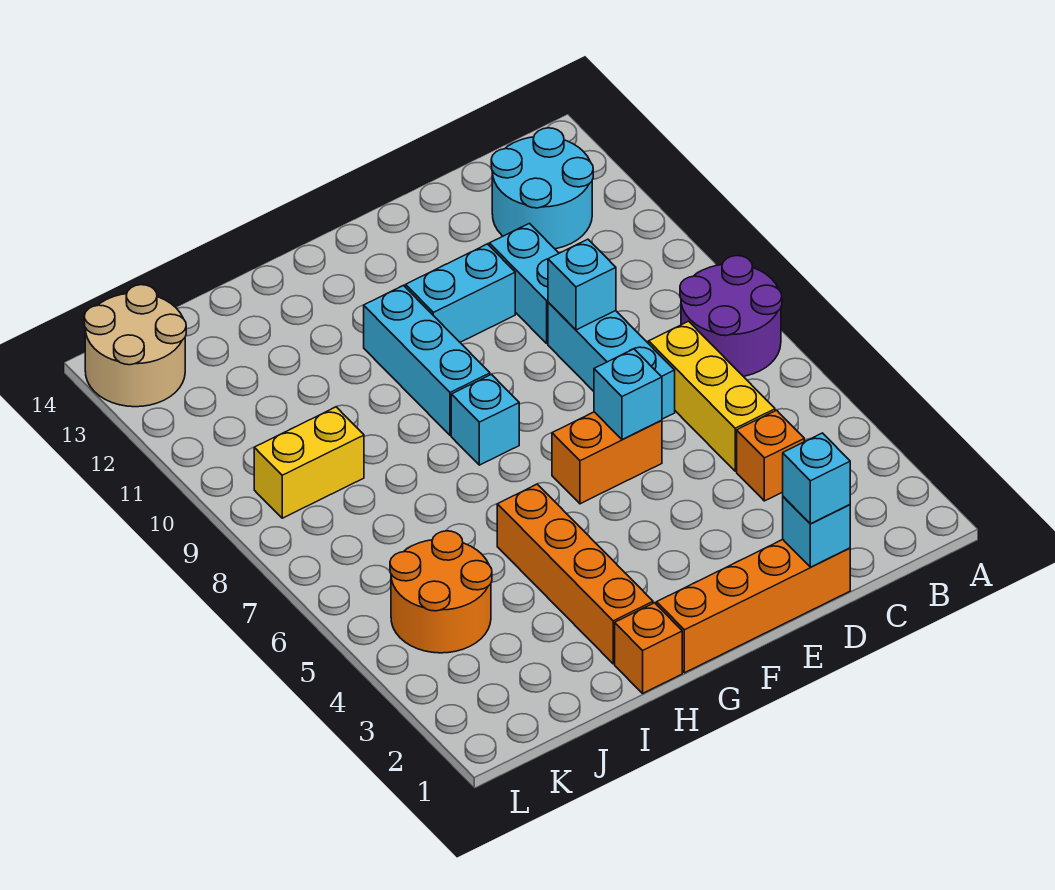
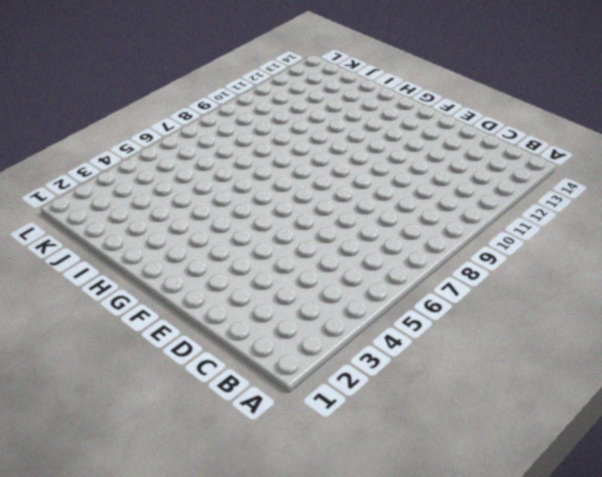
none -> purple round brick A7:B8 level 1
none -> cyan round brick B12:C13 level 1
none -> orange brick C4 level 1

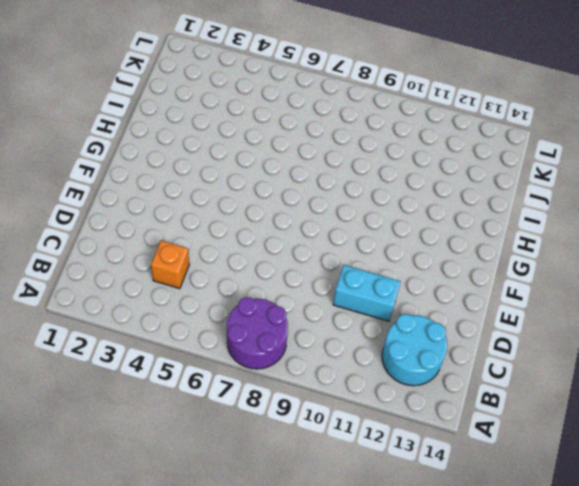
none -> yellow brick C5:C7 level 1
none -> orange brick D1:G1 level 1
none -> cyan brick D7:D9 level 1

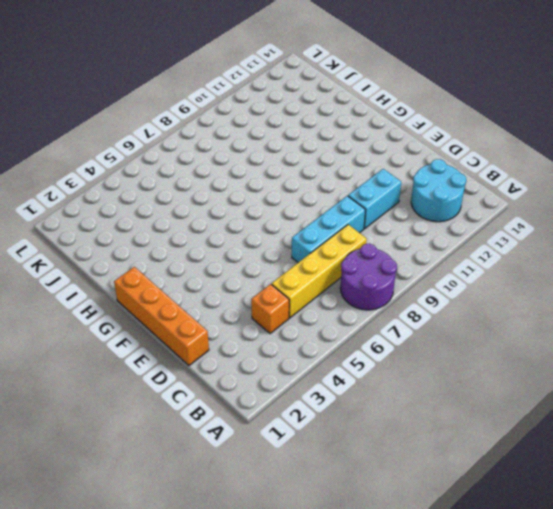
yellow brick C5:C8 level 1 -> yellow brick C5:C7 level 1
none -> orange brick E6:F6 level 1
none -> cyan brick E11:F11 level 1
none -> cyan brick G8 level 1

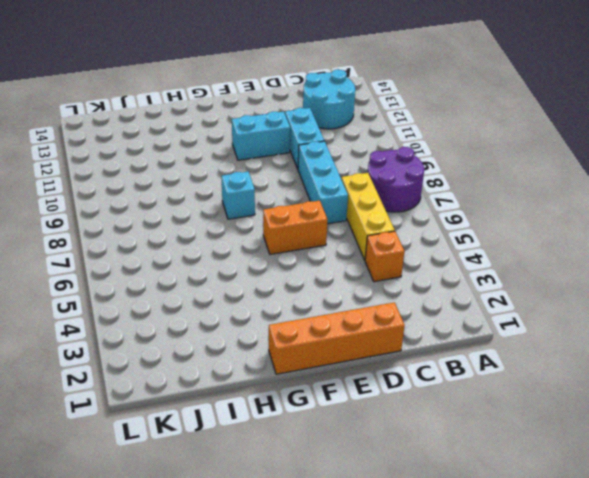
none -> cyan brick G9:G11 level 1
none -> orange brick H1 level 1
none -> orange brick H2:H5 level 1

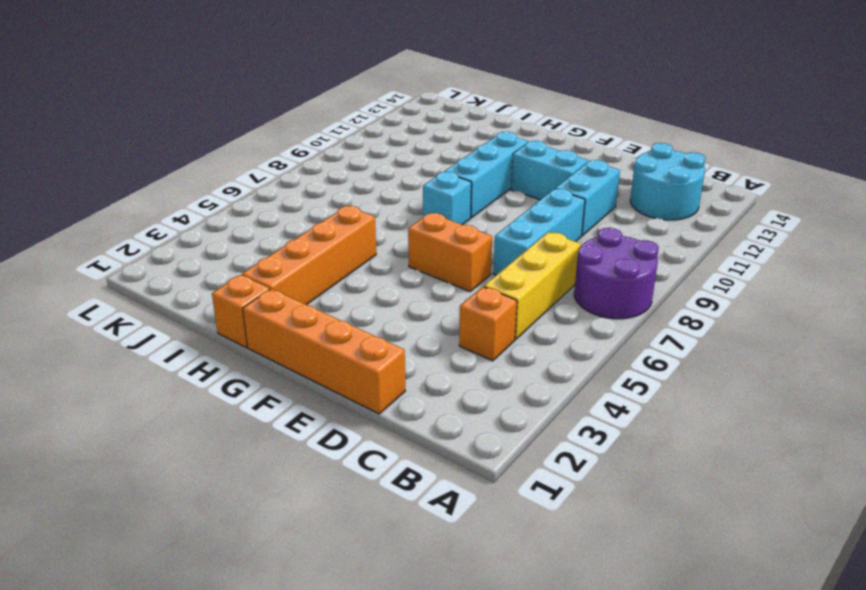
none -> orange round brick J4:K5 level 1
none -> yellow brick J9:K9 level 1
none -> tan round brick K13:L14 level 1

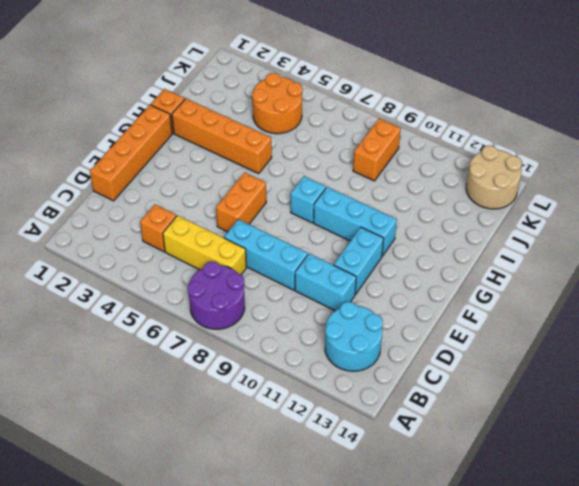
orange brick J9:K9 level 1 -> yellow brick J9:K9 level 1
none -> cyan brick D1 level 2
none -> cyan brick D9 level 2
none -> cyan brick E6 level 2

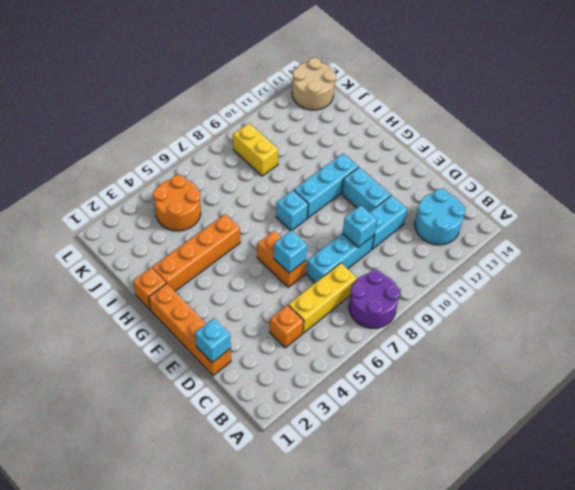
none -> cyan brick D1 level 3

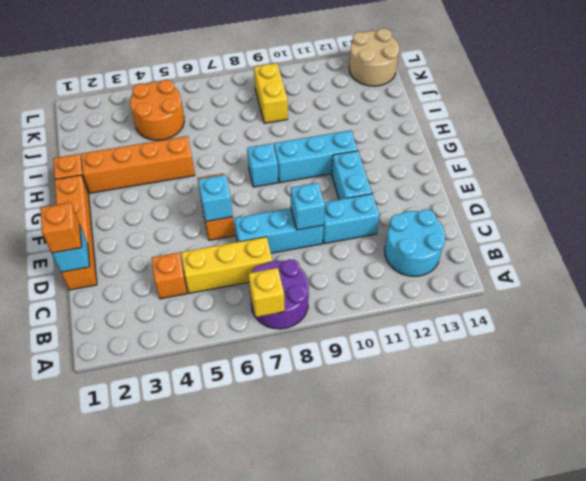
yellow brick A7 level 2 -> none
orange brick D1 level 3 -> cyan brick D1 level 3

